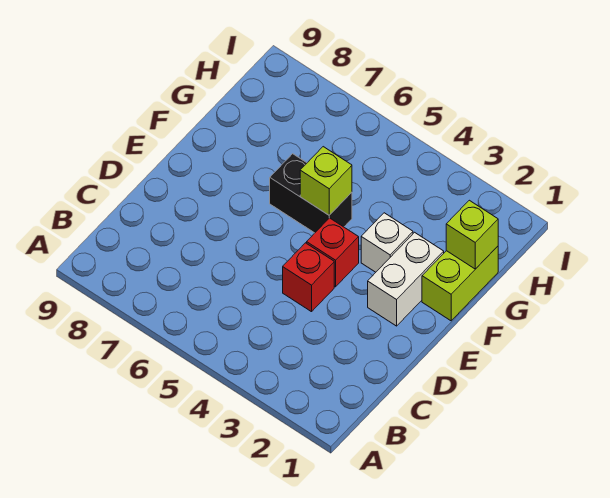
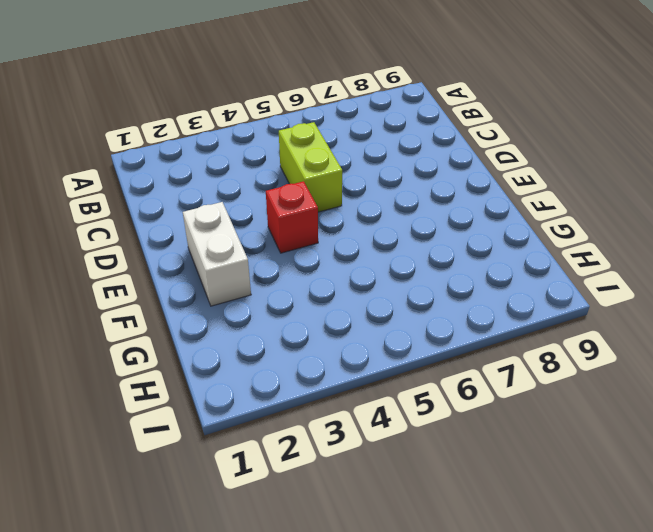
lime brick C5:D5 level 1 -> lime brick F1:G1 level 1
none -> red brick D4 level 1
none -> white brick F3 level 1

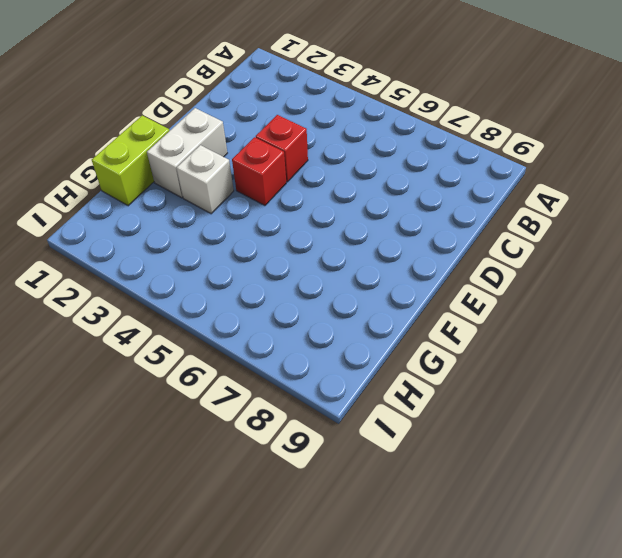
none -> black brick F5:F6 level 1
none -> lime brick F5 level 2

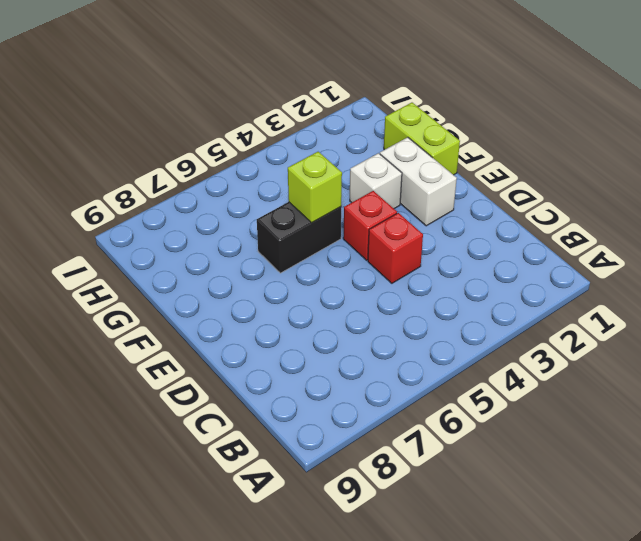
none -> lime brick G1 level 2

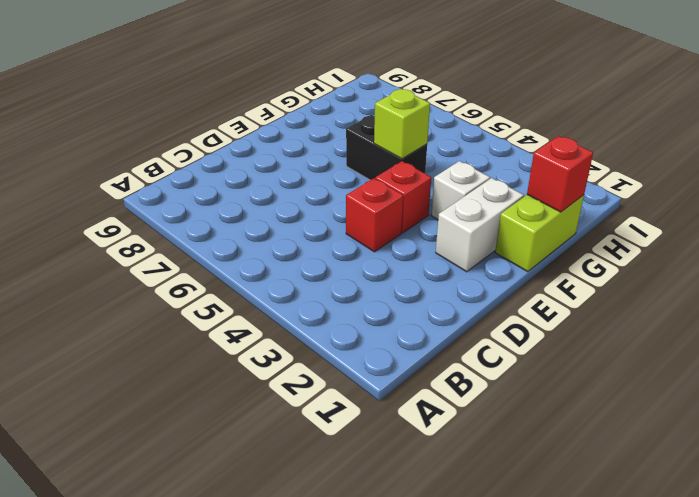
red brick G1 level 2 -> lime brick G1 level 2

